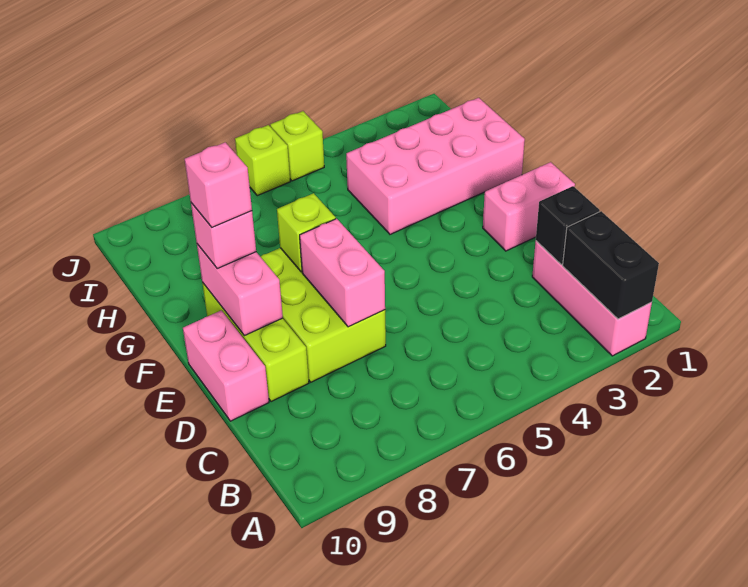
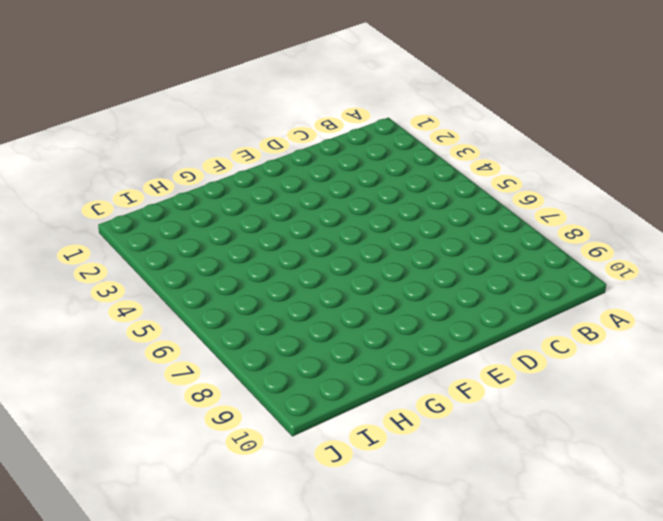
none -> pink brick A2:C2 level 1
none -> lime brick D7:F8 level 1
none -> lime brick D9:F9 level 1

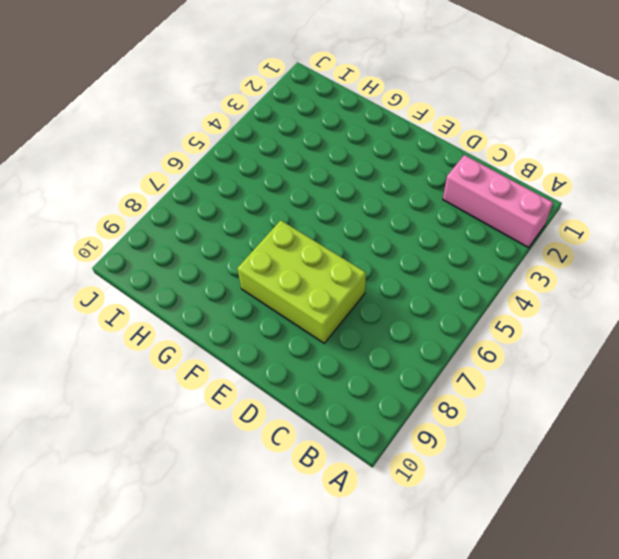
none -> lime brick D9:F9 level 1
none -> pink brick D10:E10 level 1
none -> pink brick E1:E2 level 1

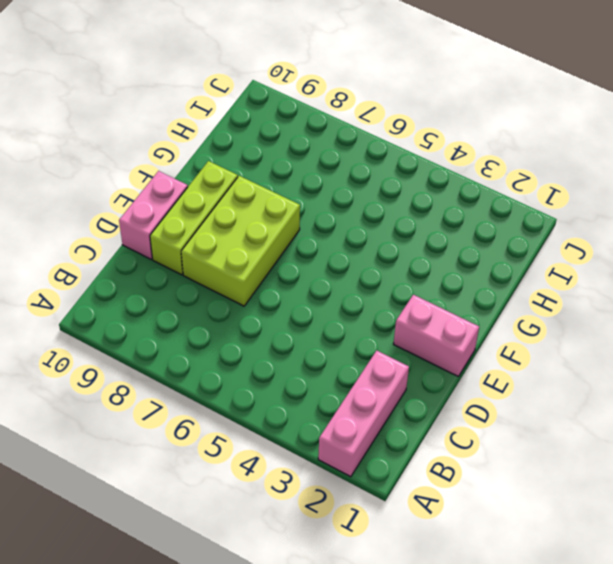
none -> pink brick G1:H4 level 1
none -> lime brick J5 level 1
none -> lime brick J6 level 1

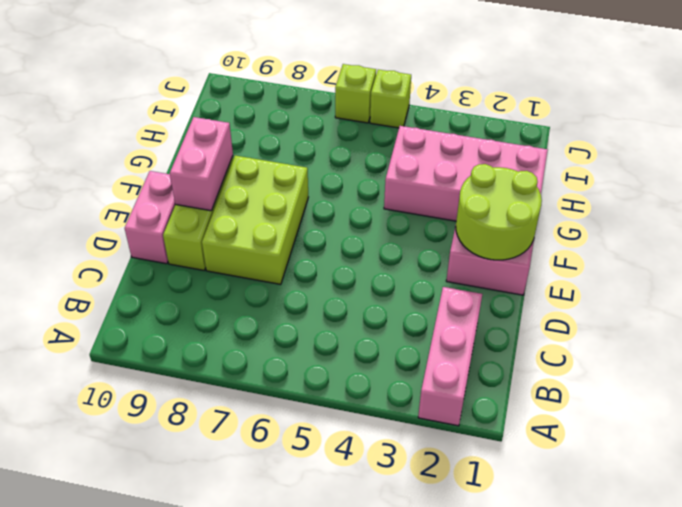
lime round brick E1:F2 level 2 -> none
none -> black brick A2:B2 level 2
none -> black brick C2 level 2
none -> pink brick D7:E7 level 2

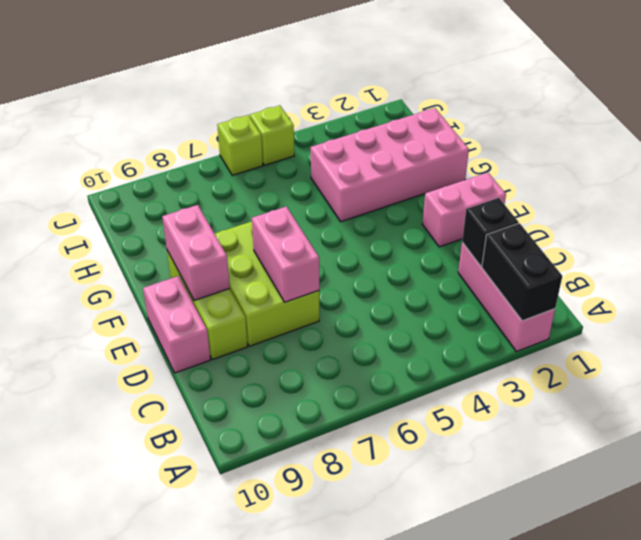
none -> lime brick F7 level 2
none -> pink brick F9 level 3
none -> pink brick F9 level 4

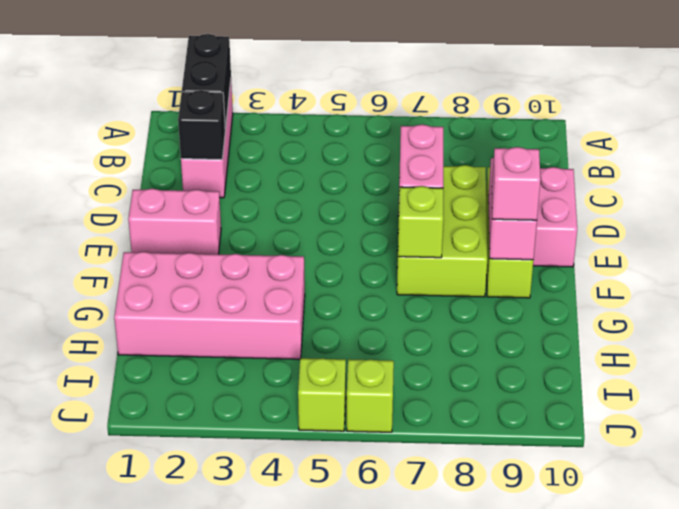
none -> pink brick F9 level 4

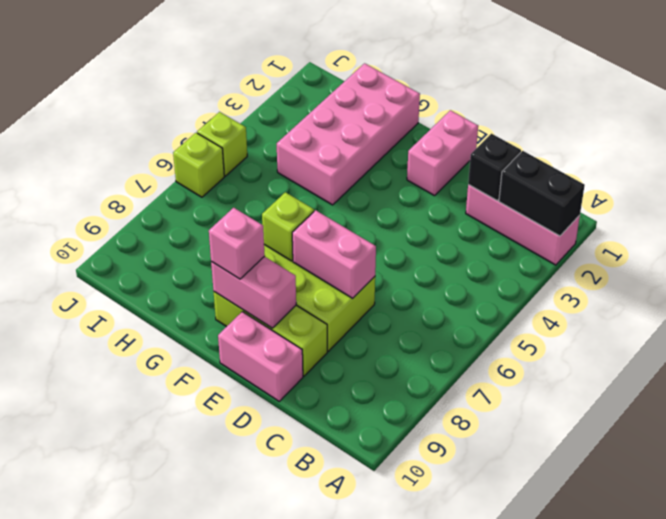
none -> pink brick F9 level 4

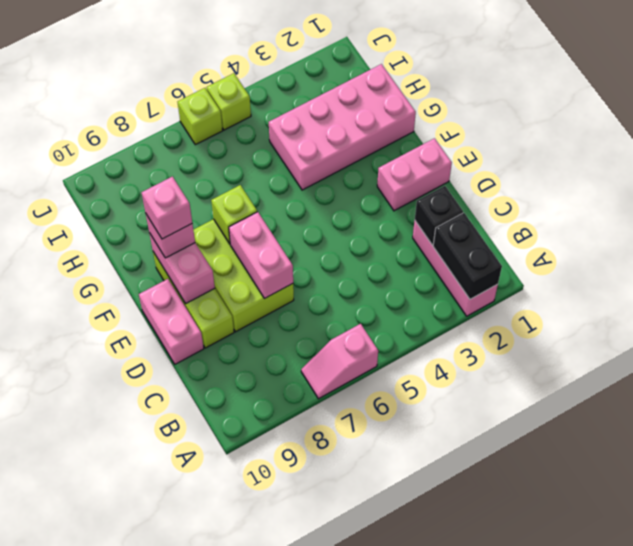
pink slope A6:A7 level 1 top 6 -> none

